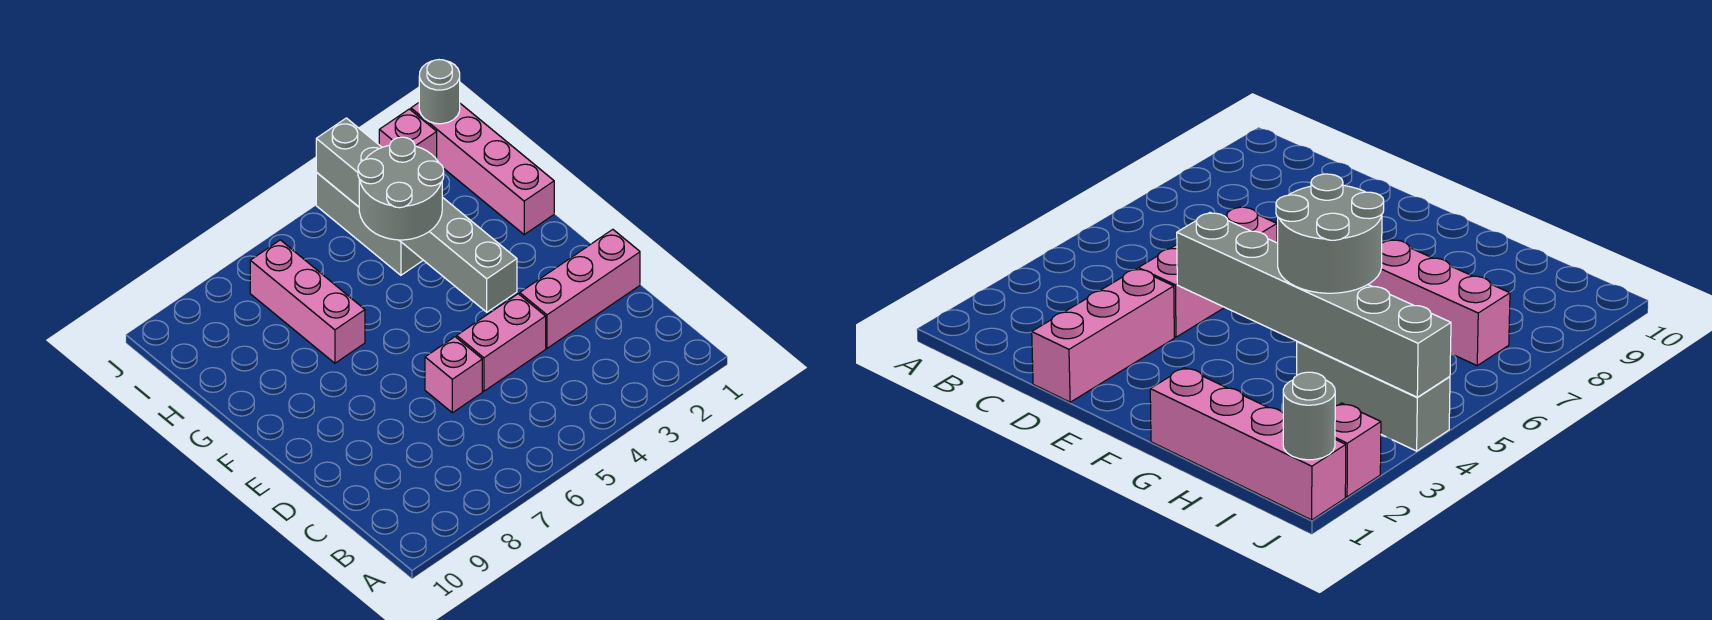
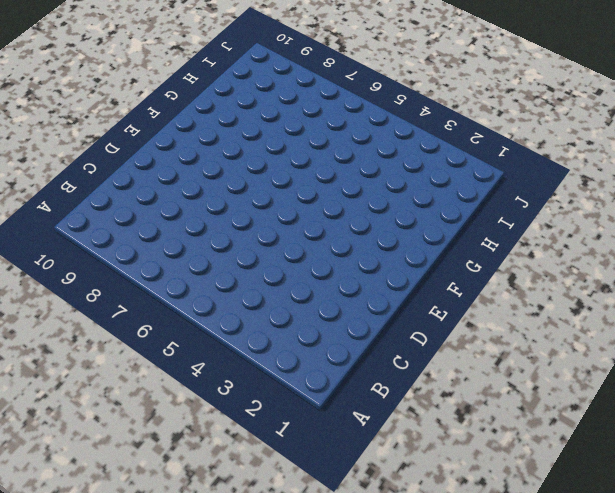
none -> pink brick D1:D3 level 1
none -> pink brick D4:D5 level 1

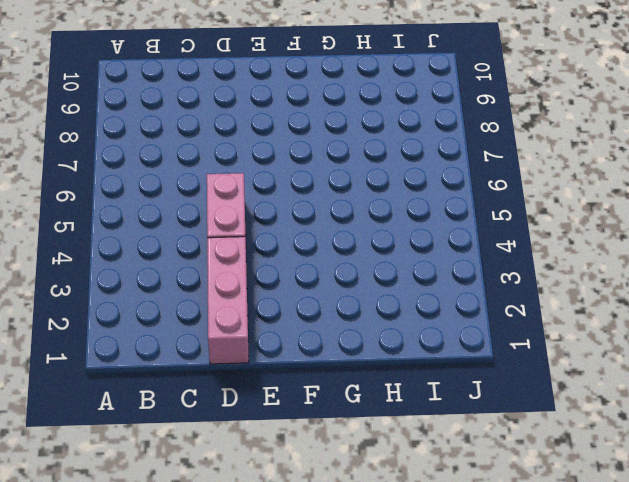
none -> pink brick D6 level 1
none -> pink brick G1:J1 level 1

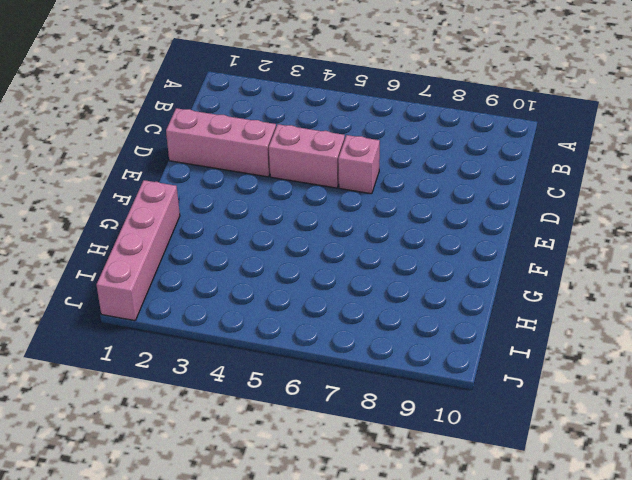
none -> pink brick G7:I7 level 1
none -> grey brick H4:J4 level 1

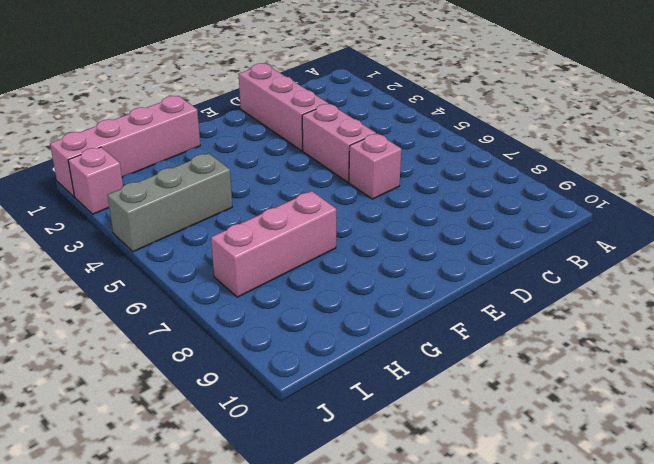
none -> grey brick E4:J4 level 2
none -> grey round brick J1 level 2

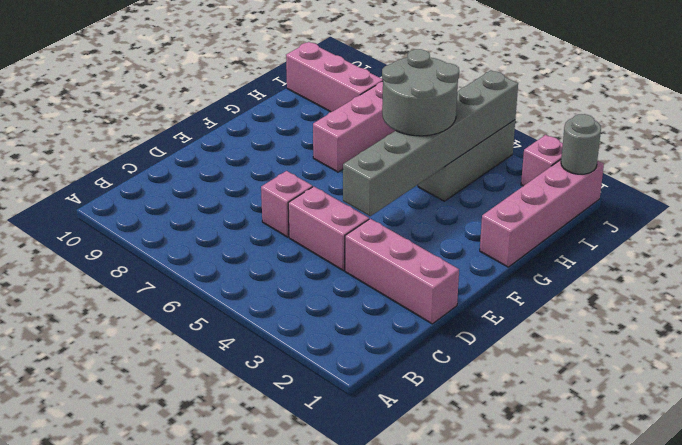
pink brick I8:I10 level 1 -> none

